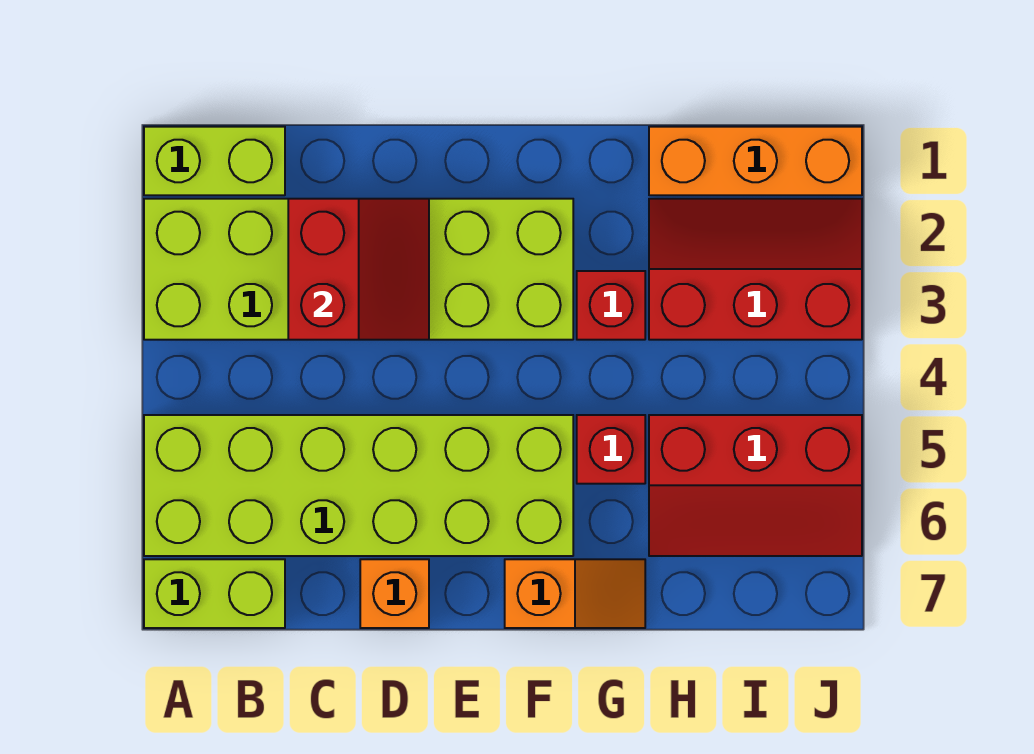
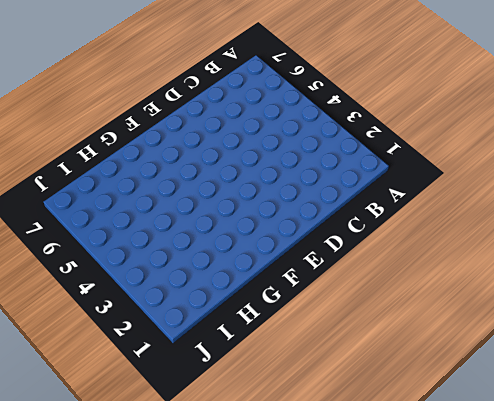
none -> lime brick A1:B1 level 1
none -> lime brick A2:F3 level 1
none -> lime brick A5:F6 level 1

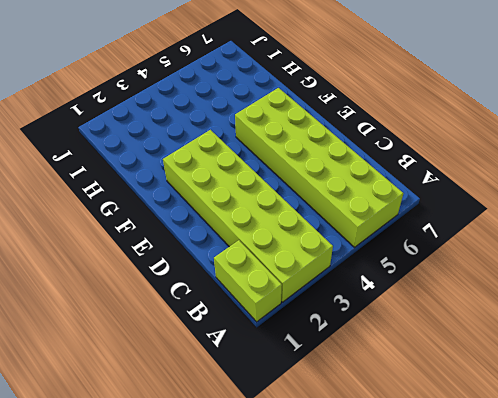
none -> lime brick A7:B7 level 1
none -> orange brick D7 level 1
none -> orange slope F7:G7 level 1 top F

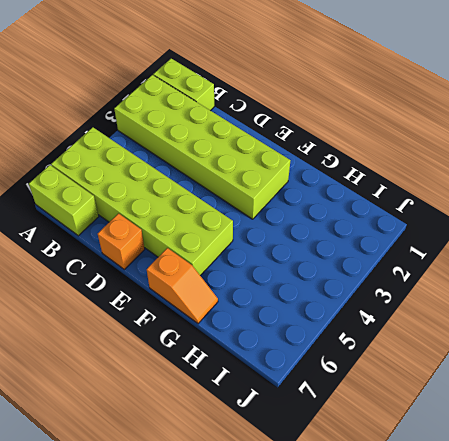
none -> red brick G3 level 1
none -> red brick G5 level 1
none -> orange brick H1:J1 level 1

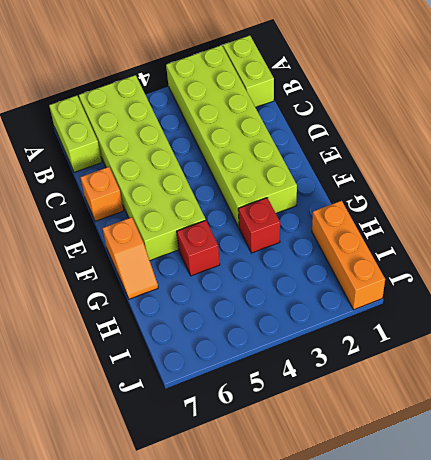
none -> red slope H2:J3 level 1 top 3
none -> red slope H5:J6 level 1 top 5
none -> red slope C2:D3 level 2 top C

